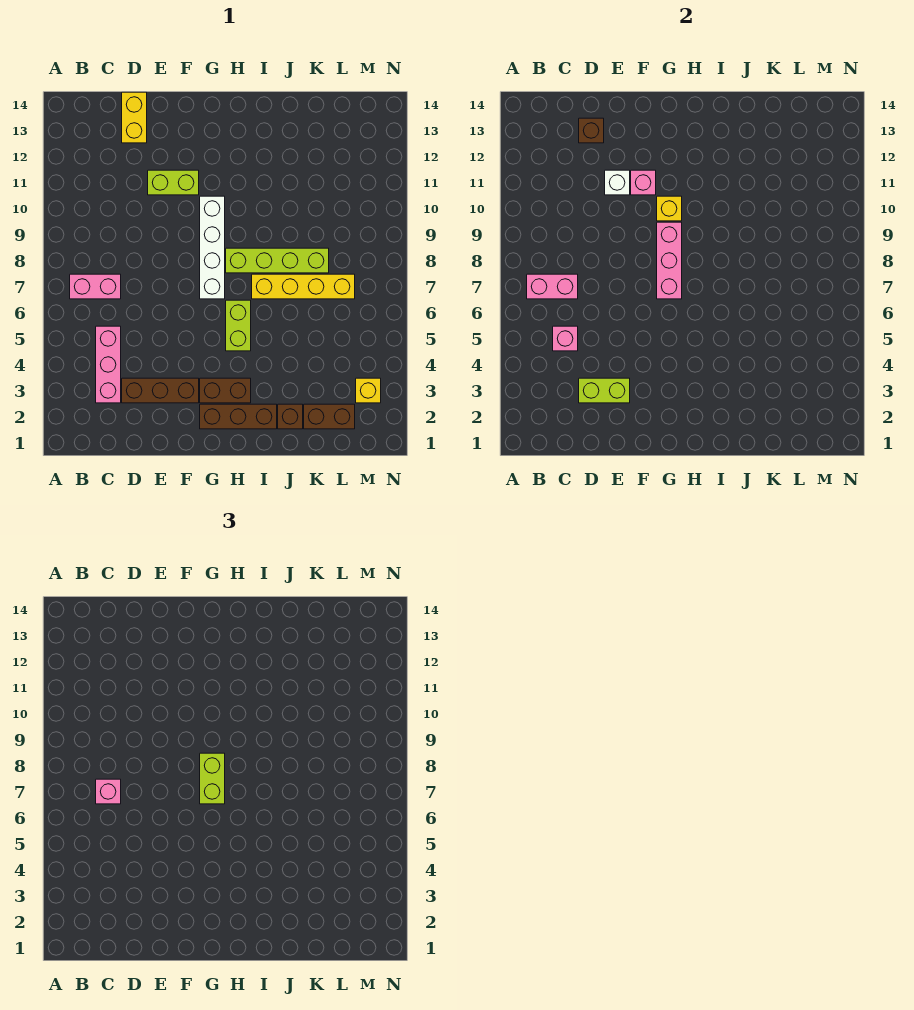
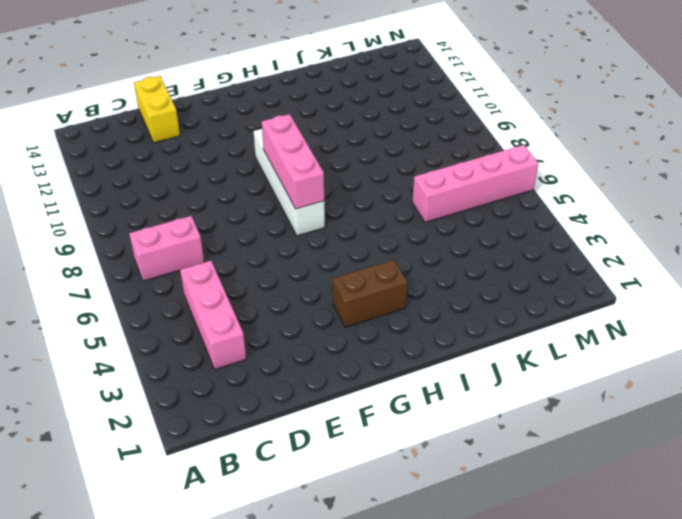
pink brick K6:N6 level 1 -> none
none -> brown brick D3:F3 level 1
none -> lime brick E11:F11 level 1
none -> brown brick G2:I2 level 1

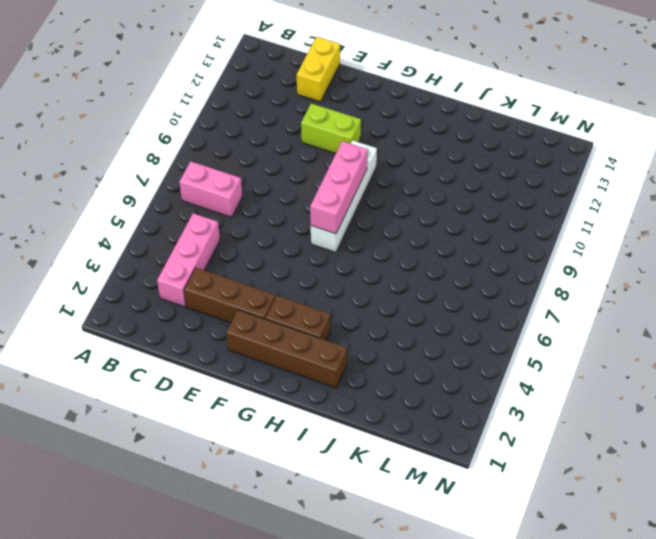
brown brick F2:I2 level 1 -> brown brick G2:I2 level 1
none -> lime brick H5:H6 level 1
none -> lime brick H8:K8 level 1
none -> yellow brick I7:L7 level 1

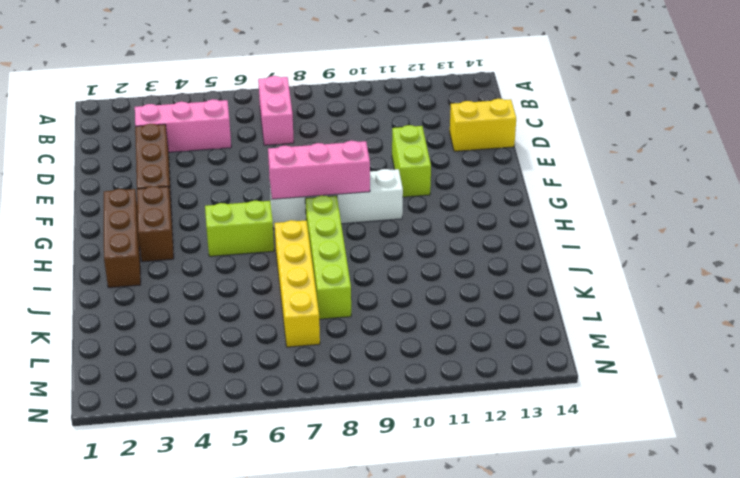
none -> brown brick J2 level 1
none -> brown brick K2:L2 level 1
none -> yellow brick M3 level 1

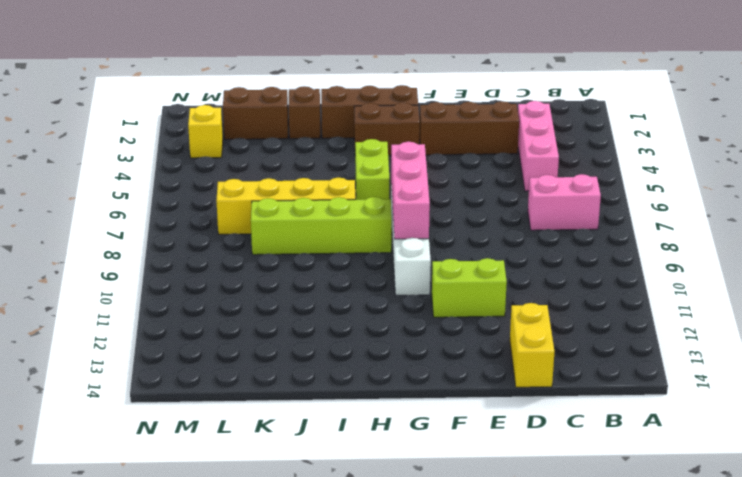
none -> pink brick B7:C7 level 2
none -> pink brick C5 level 2
none -> lime brick D3:E3 level 2

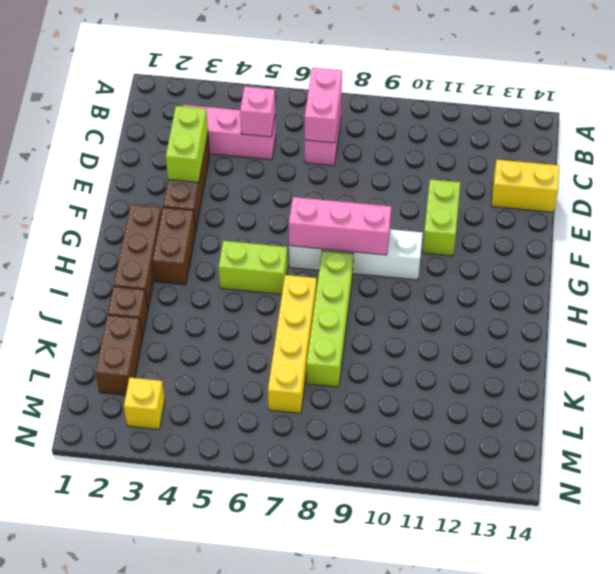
none -> brown brick D13 level 2
none -> white brick E11 level 2
none -> pink brick F11 level 2

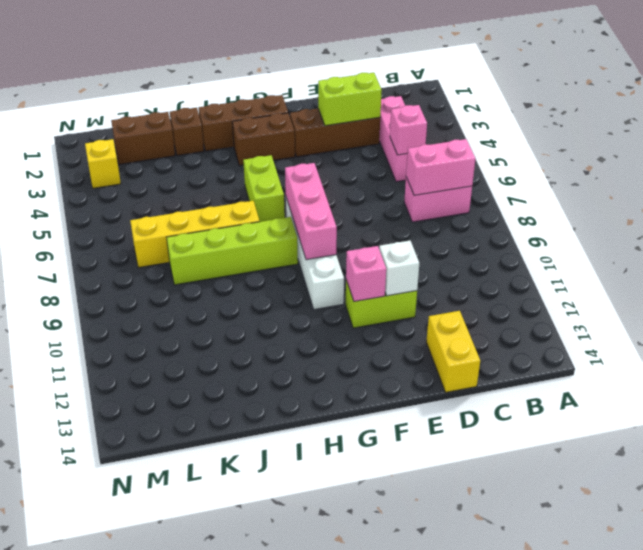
none -> brown brick D13 level 2
none -> yellow brick G10 level 2
none -> pink brick C7 level 3

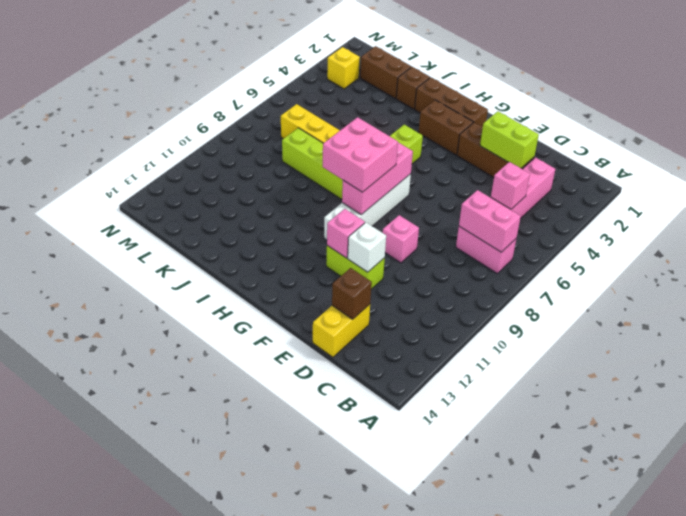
pink brick E9 level 1 -> pink brick C7 level 3
pink brick G8:H9 level 3 -> lime brick G7:G8 level 3
none -> yellow brick G10 level 2

